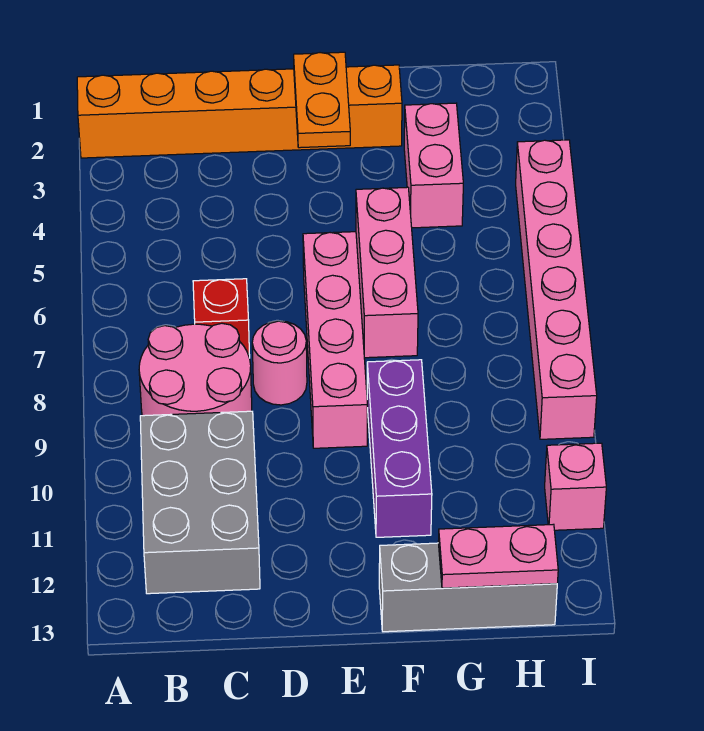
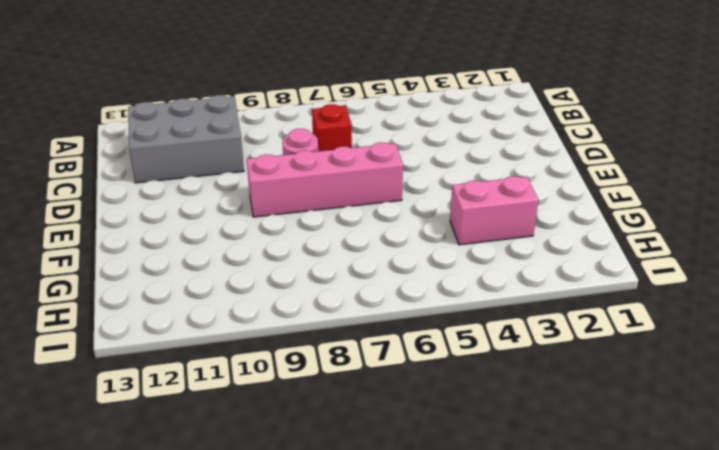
none -> orange brick A2:F2 level 1
none -> pink round brick B8:C9 level 1
none -> pink brick F5:F7 level 1

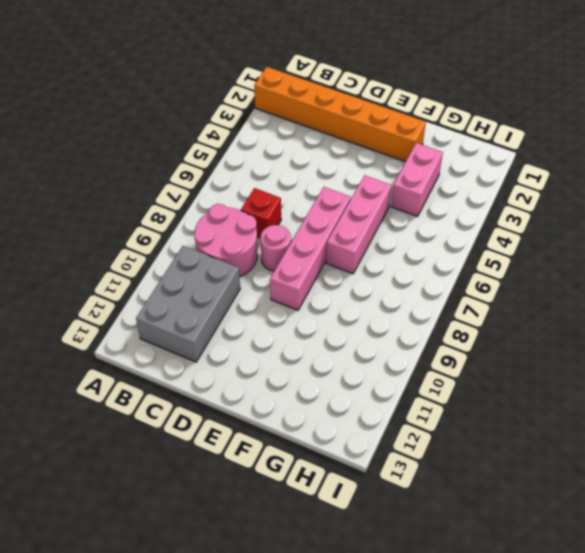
none -> purple brick F9:F11 level 1
none -> grey brick F13:H13 level 1
none -> pink brick I4:I9 level 1

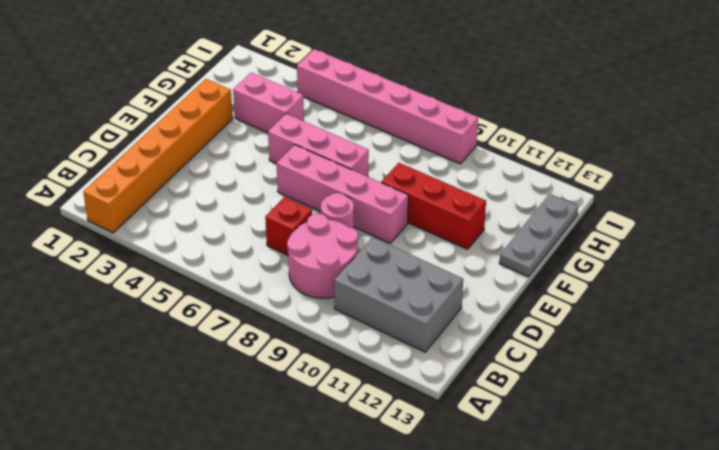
red brick F9:F11 level 1 -> purple brick F9:F11 level 1
grey plate F13:H13 level 1 -> grey brick F13:H13 level 1
none -> pink brick I11 level 1
none -> orange plate E2:E3 level 2
none -> pink plate G13:H13 level 2

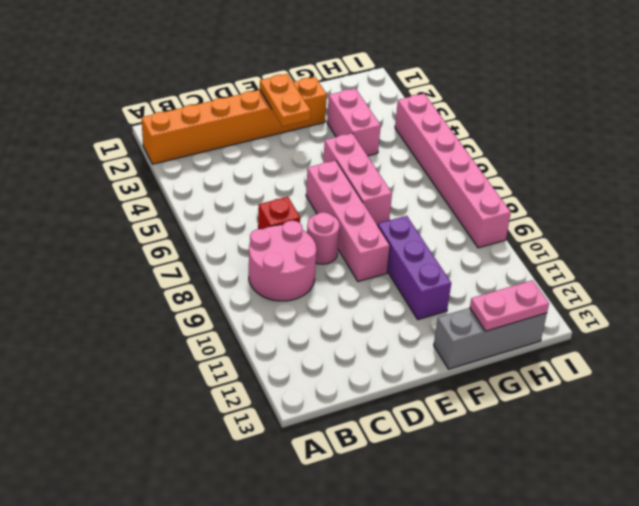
none -> grey brick B10:C12 level 1
none -> pink brick I11 level 1

